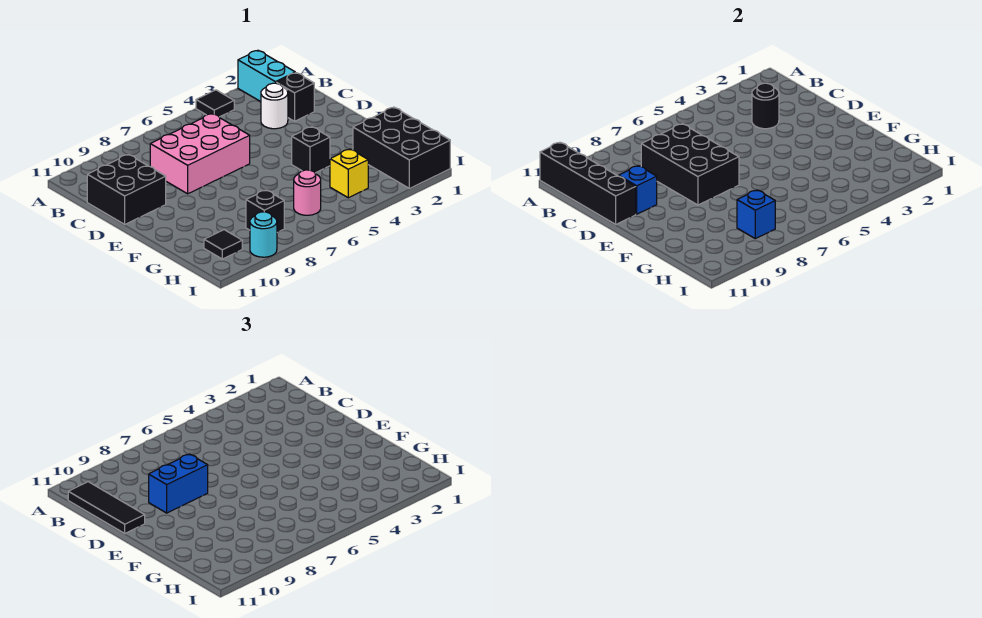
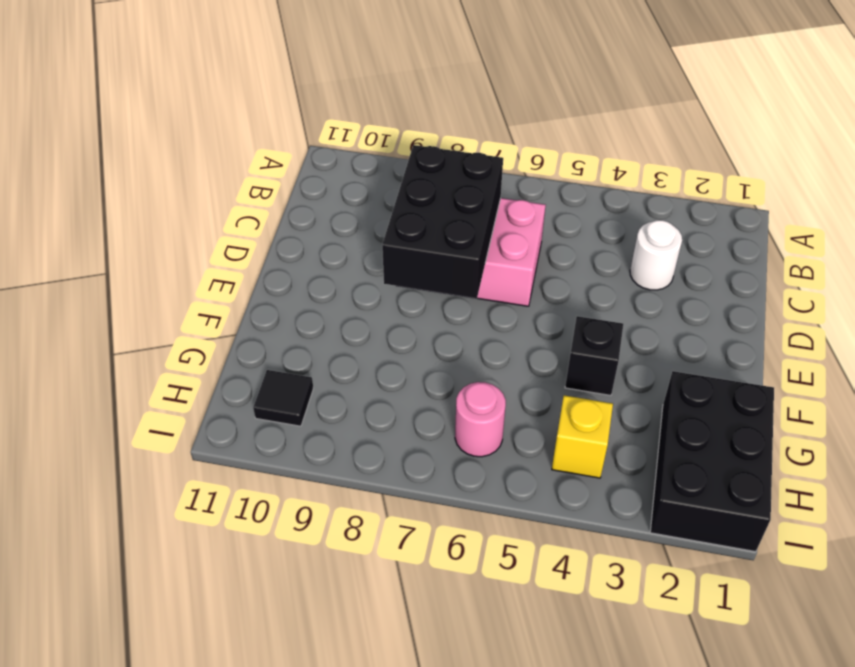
none -> cyan brick A2:B2 level 1
none -> black tile A4 level 1
none -> black brick C2 level 1

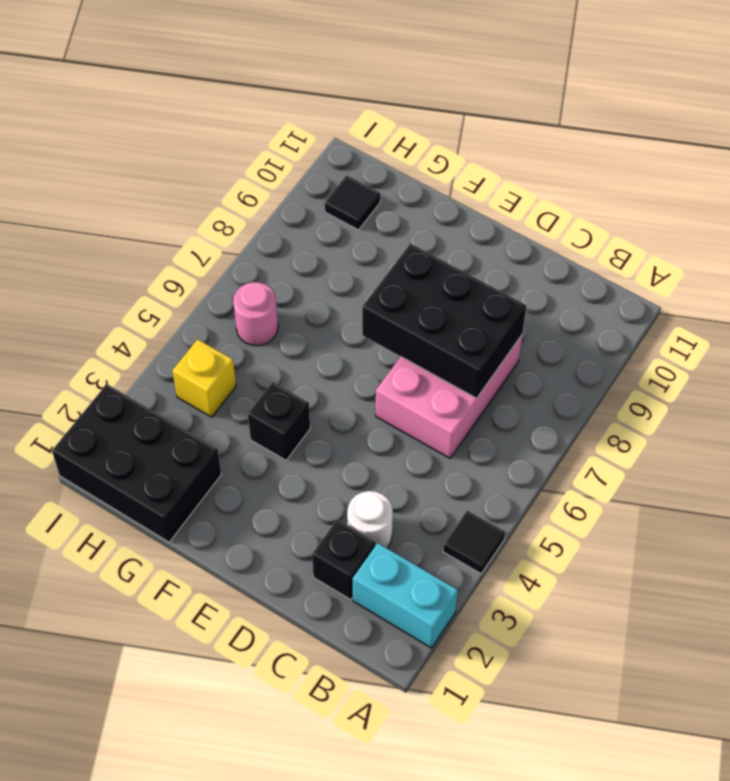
none -> black brick C10:D11 level 1
none -> black brick H8 level 1
none -> cyan round brick I9 level 1

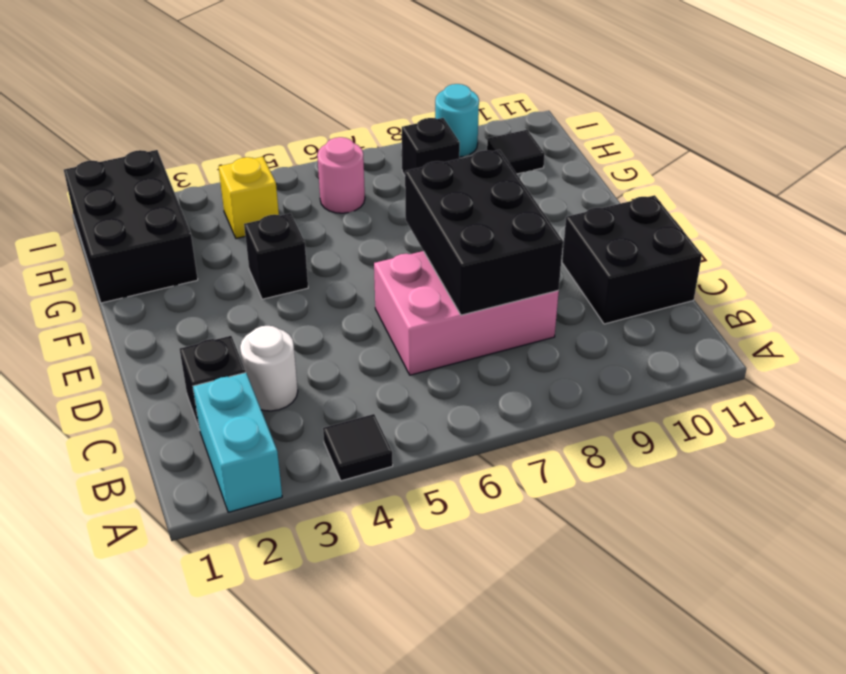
none -> black brick A11:D11 level 2
none -> black round brick C3 level 2
none -> blue brick D10 level 2

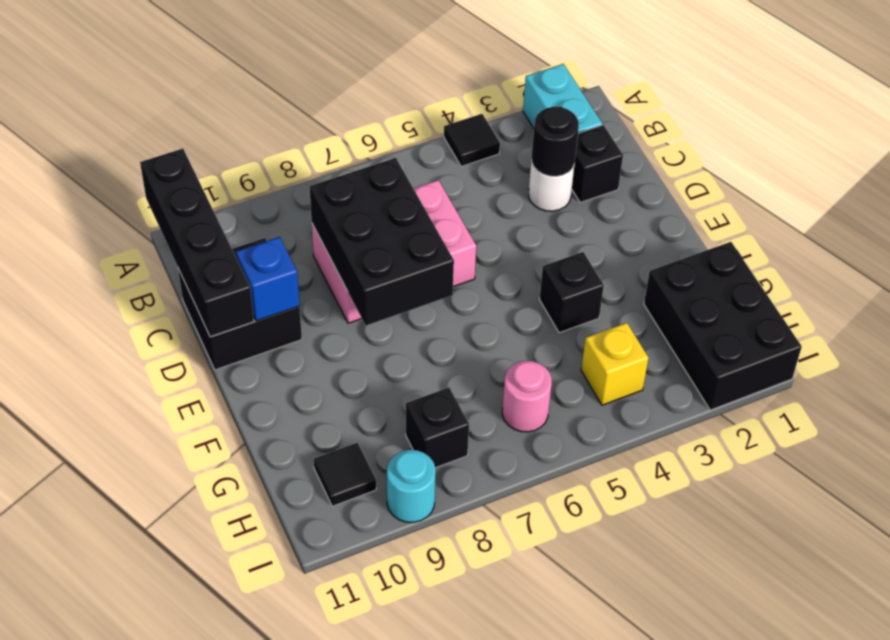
none -> blue brick H8 level 2
none -> black tile B11:D11 level 3
none -> blue brick D8:D9 level 3

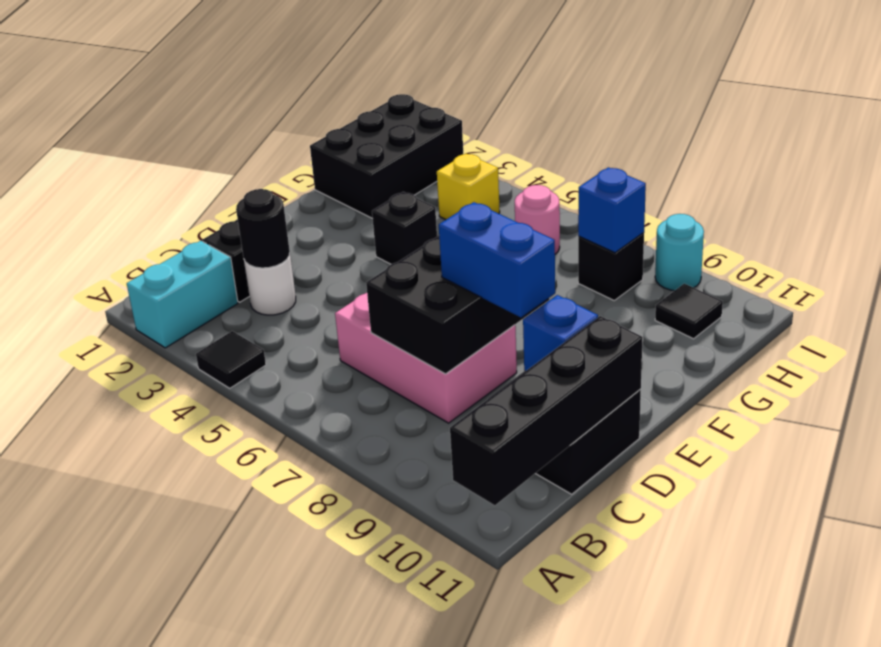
none -> black tile B11:D11 level 3

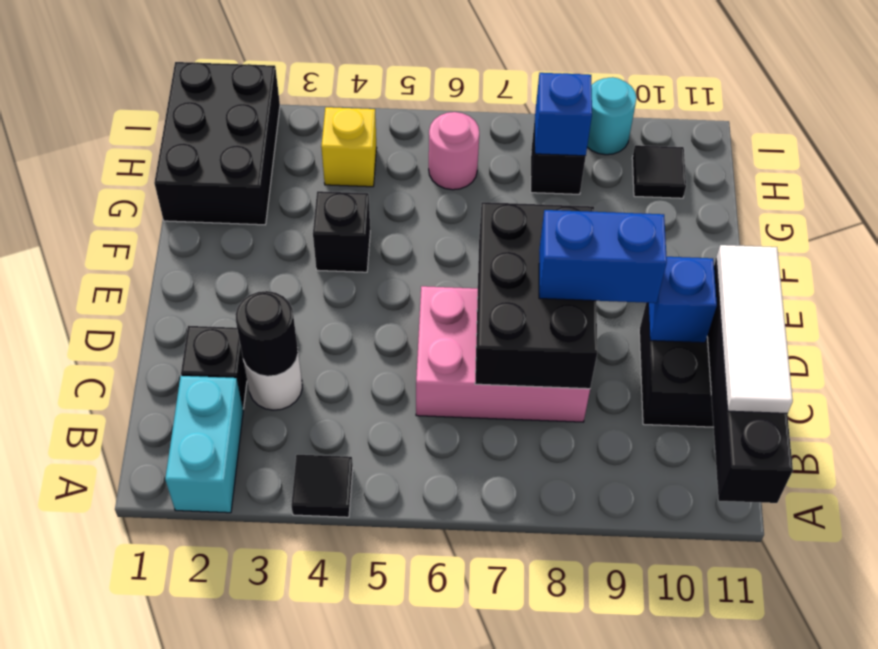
white tile B11:D11 level 3 -> black tile B11:D11 level 3

